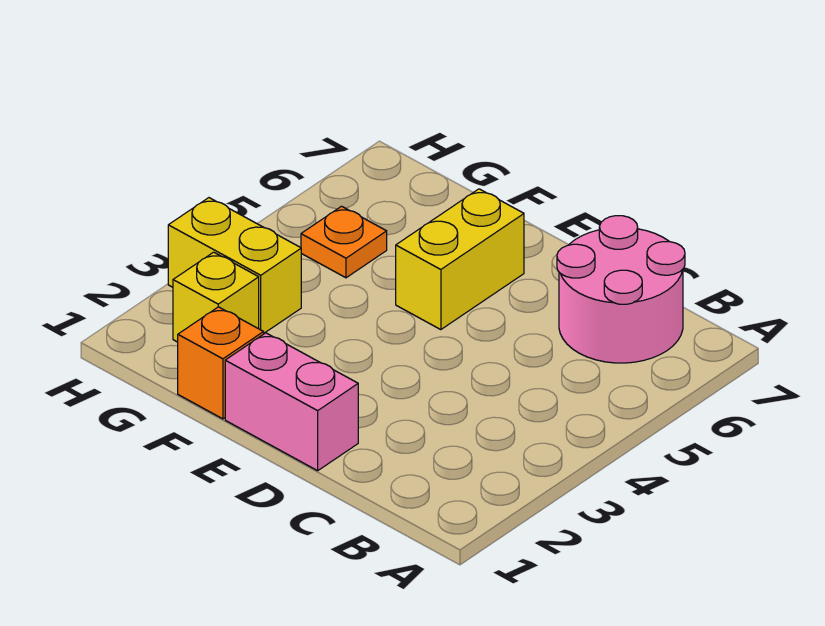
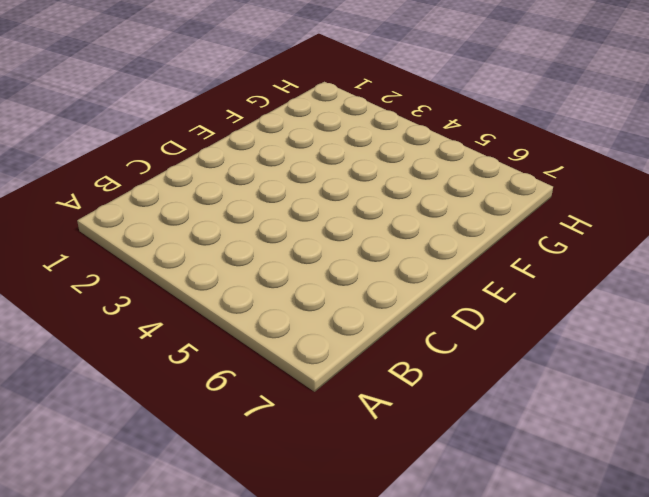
none -> pink round brick B6:C7 level 1
none -> pink brick D1:E1 level 1

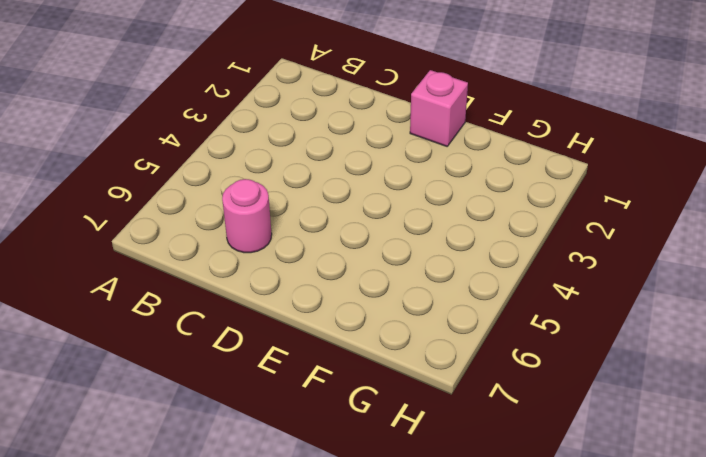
pink round brick C6 level 1 -> pink round brick B6:C7 level 1
pink brick E1 level 1 -> pink brick D1:E1 level 1
none -> yellow brick E5:E6 level 1
none -> orange brick F1 level 1

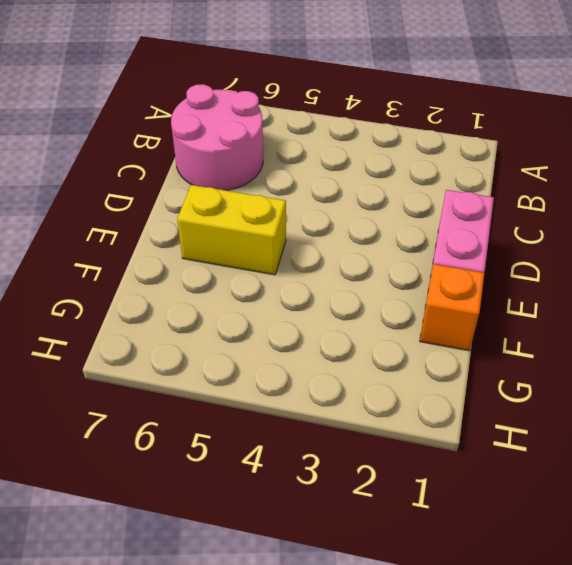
none -> yellow brick G2 level 1
none -> yellow brick G3:H3 level 1

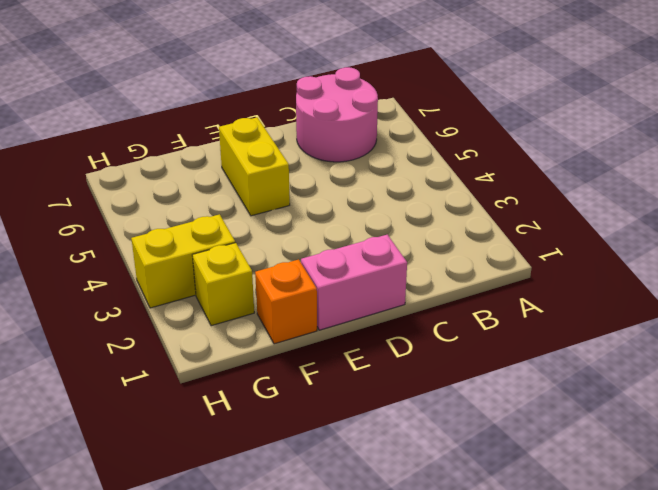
none -> orange plate G5 level 1

